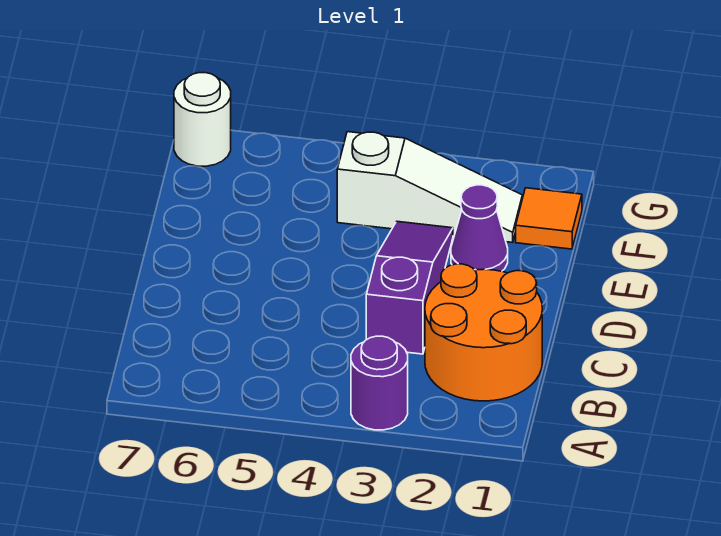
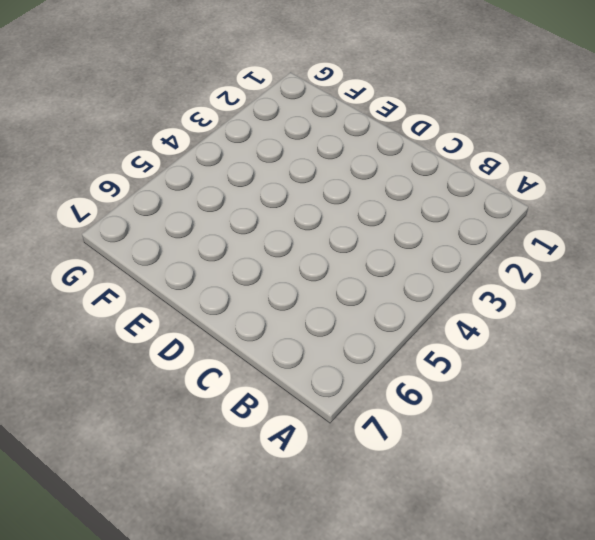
none -> purple round brick A3 level 1
none -> orange round brick B1:C2 level 1

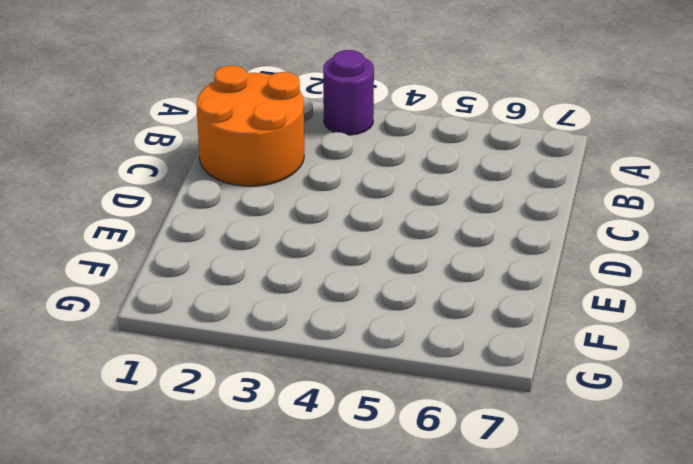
none -> purple slope C3:E3 level 1 top C
none -> purple cone E2 level 1

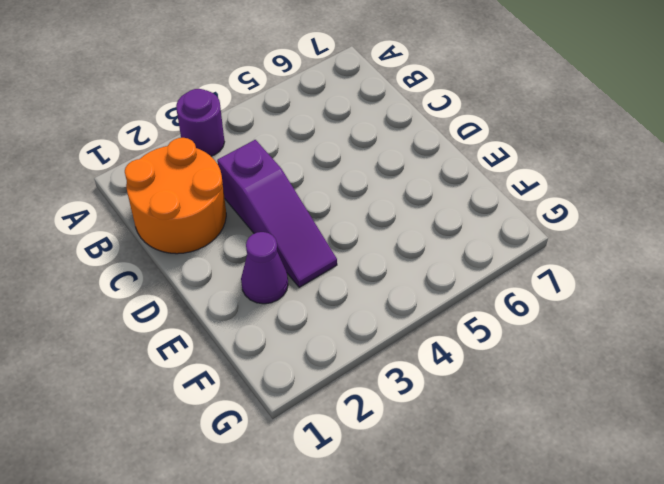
none -> orange tile F1 level 1
none -> white slope F2:F4 level 1 top 4

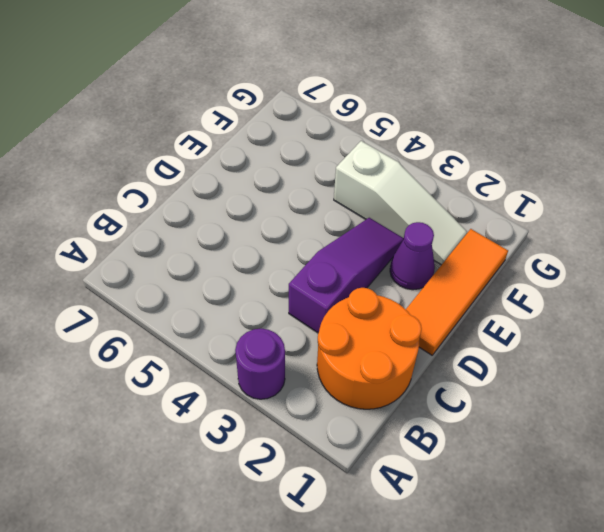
orange tile D1:F1 level 1 -> orange tile F1 level 1
none -> white round brick G7 level 1

